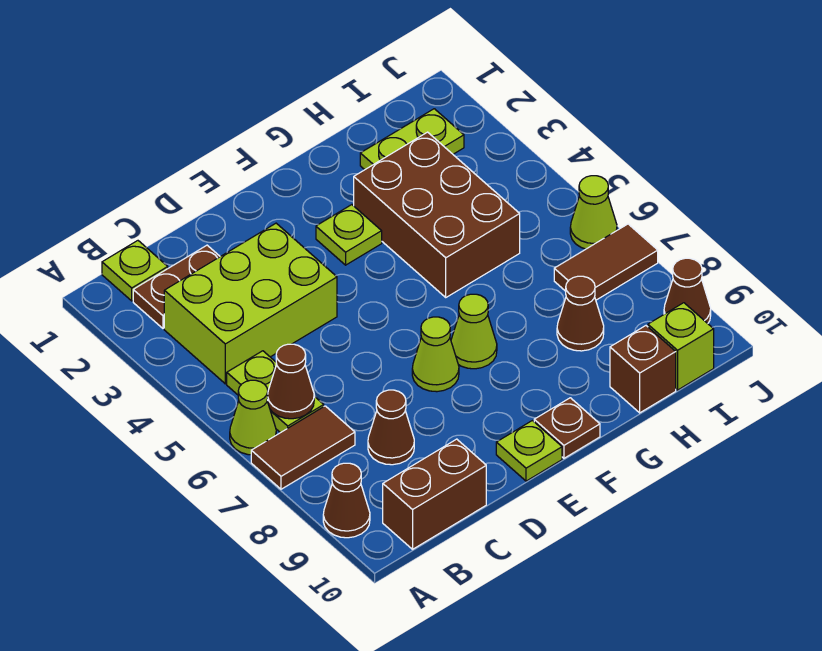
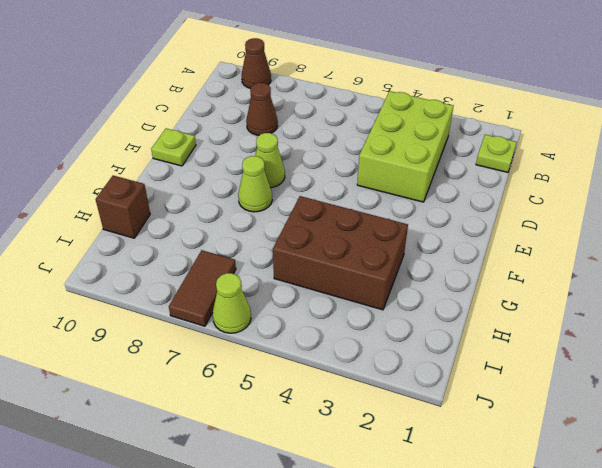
none -> lime cone A6 level 1
none -> brown tile A7:B7 level 1
none -> brown plate B2:C2 level 1

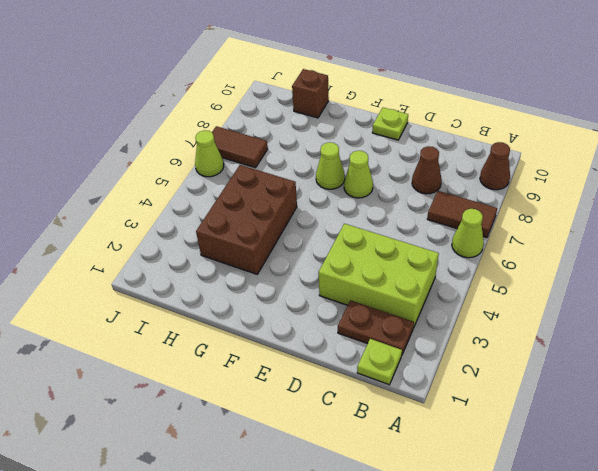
none -> lime plate B5:B6 level 1
none -> brown brick B10:C10 level 1
none -> lime plate F3 level 1

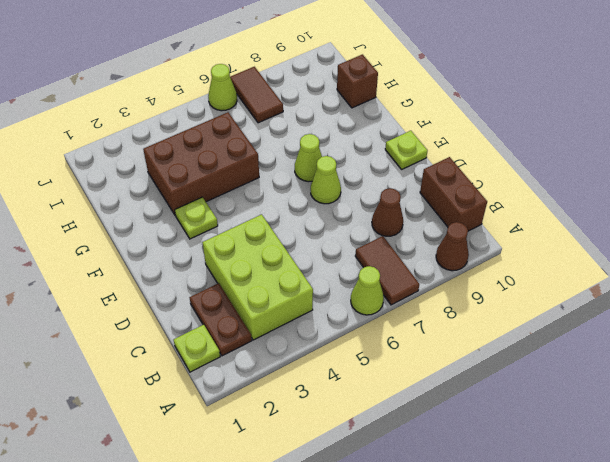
none -> lime plate B5:B6 level 1
none -> brown plate F10 level 1
none -> lime plate H2:I2 level 1

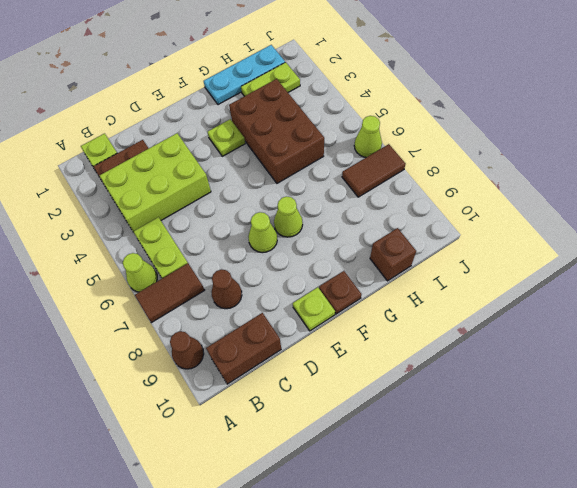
cyan plate G1:I1 level 1 -> none
none -> brown cone H8 level 1
none -> lime brick I10 level 1
none -> brown cone J9 level 1

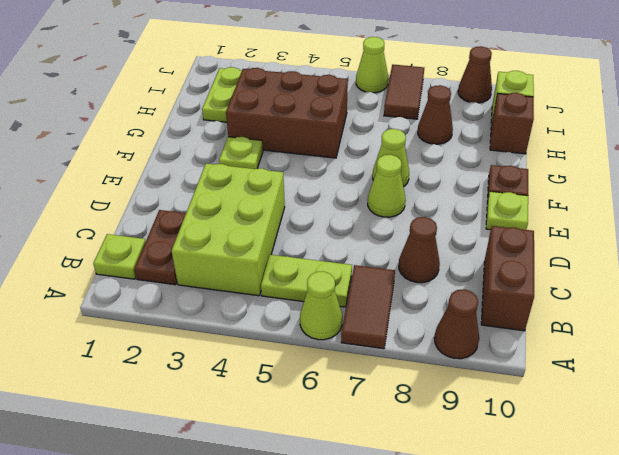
none -> brown cone B6 level 2

